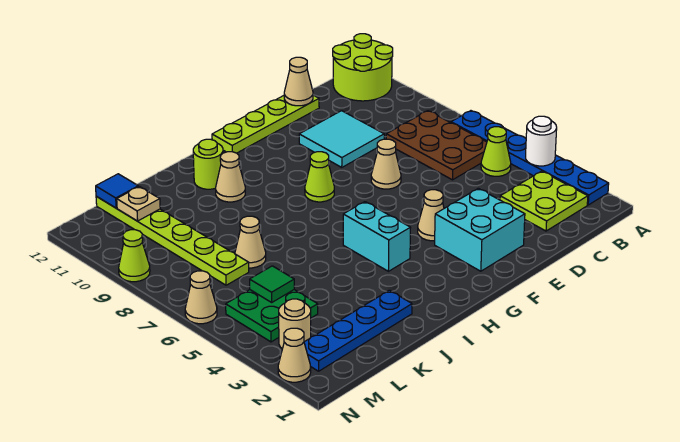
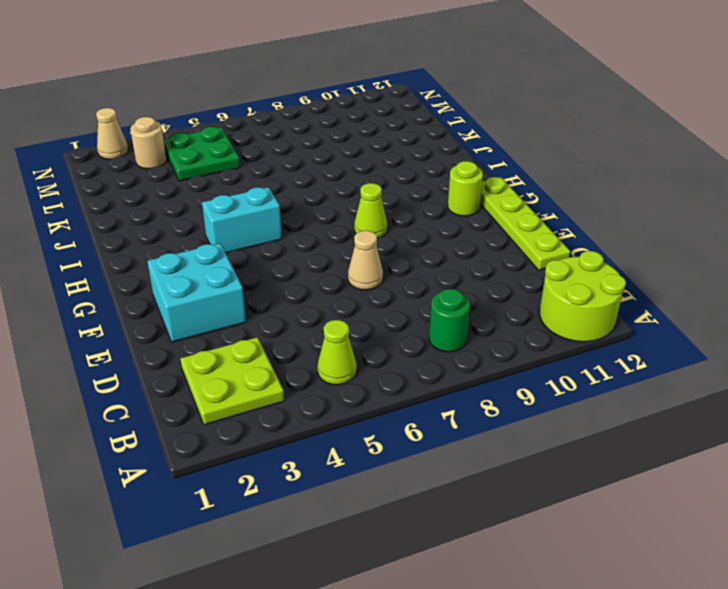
green round brick B8 level 1 -> brown plate B6:C8 level 1
lime round brick G11 level 1 -> lime round brick I11 level 1
none -> blue plate A2:A7 level 1
none -> cyan tile D9:E10 level 1
none -> tan cone F4 level 1

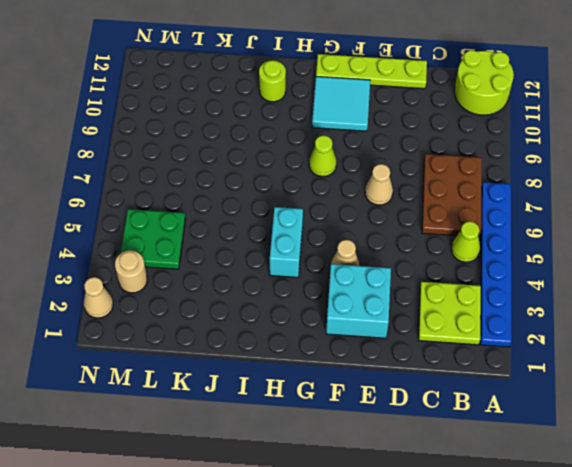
cyan tile F10:G11 level 1 -> cyan tile D9:E10 level 1
none -> tan cone I10 level 1
none -> blue plate J2:M2 level 1
none -> tan cone K7 level 1

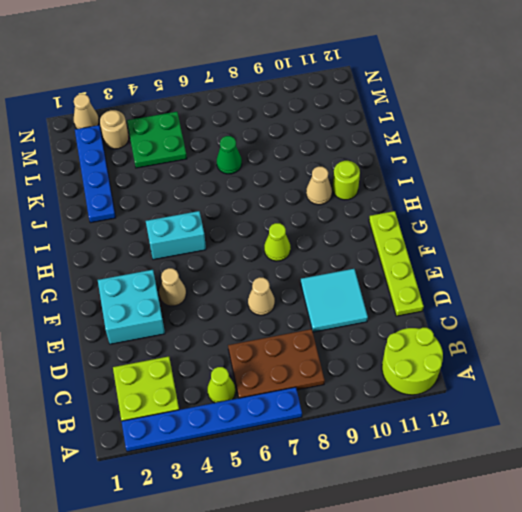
green cone K7 level 1 -> tan cone K7 level 1
none -> lime plate L7:L12 level 1
none -> tan cone N6 level 1
none -> lime cone N9 level 1

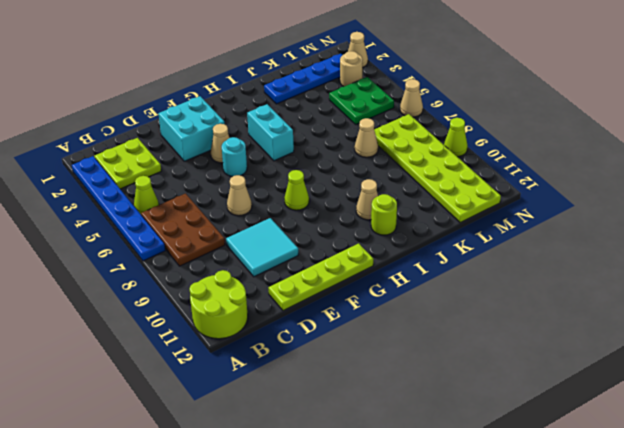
cyan round brick F5 level 1 -> none
lime plate L7:M12 level 1 -> lime plate L7:L12 level 1
none -> white round brick A4 level 2
none -> tan cone D12 level 2
none -> green tile L5 level 2

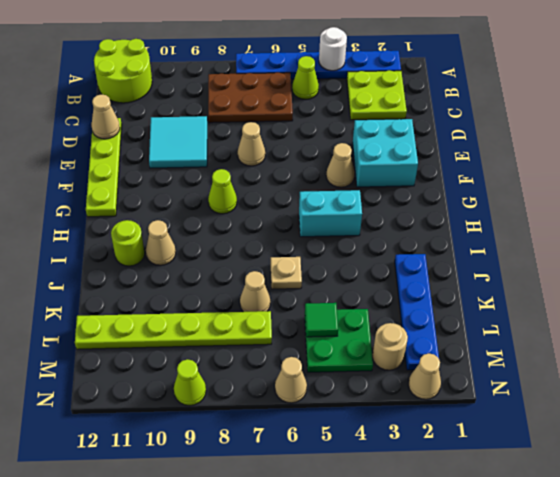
tan plate J6 level 1 -> tan plate L11 level 2
none -> blue tile L12 level 2

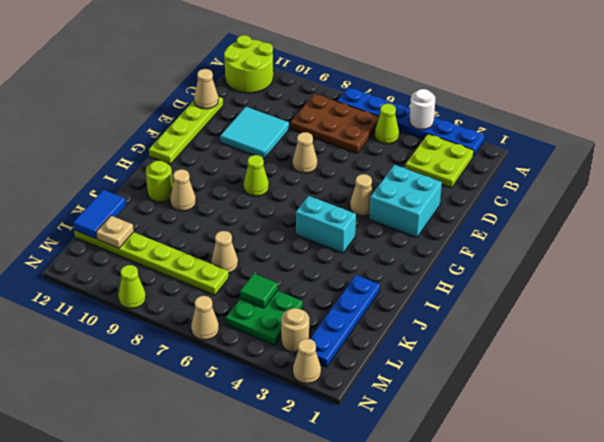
blue tile K12:L12 level 2 -> blue tile L12 level 2

